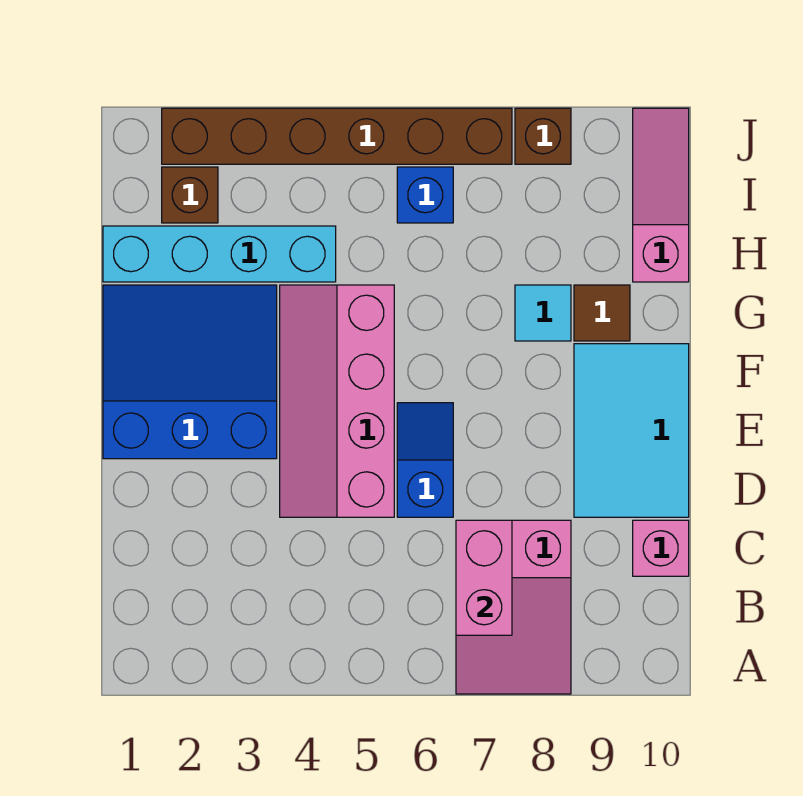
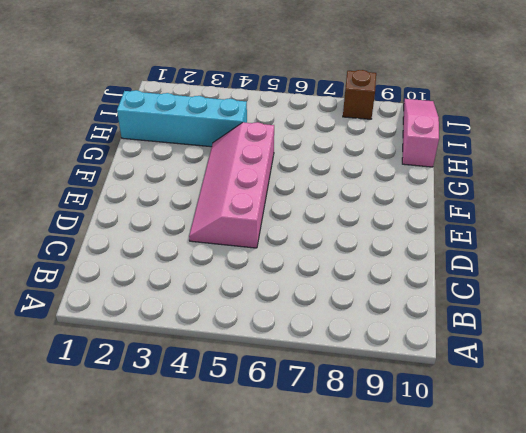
none -> pink slope A7:C8 level 1 top C
none -> pink brick C10 level 1
none -> blue slope D6:E6 level 1 top D

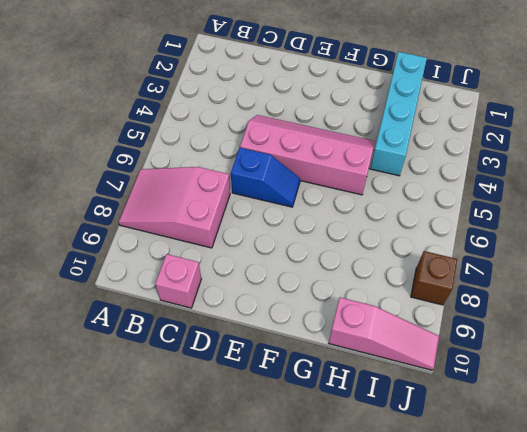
none -> cyan tile D9:F10 level 1
none -> blue slope E1:G3 level 1 top E
none -> cyan tile G8 level 1

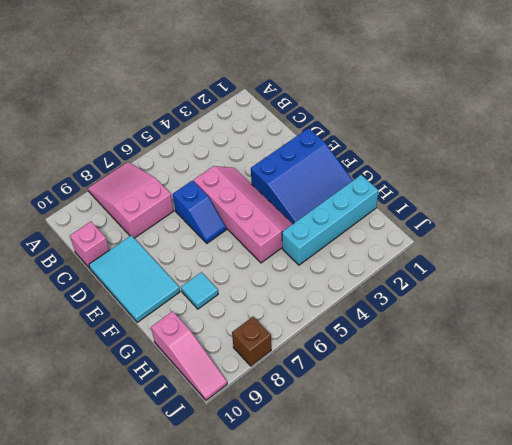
none -> brown tile G9 level 1
none -> brown brick I2 level 1
none -> blue brick I6 level 1

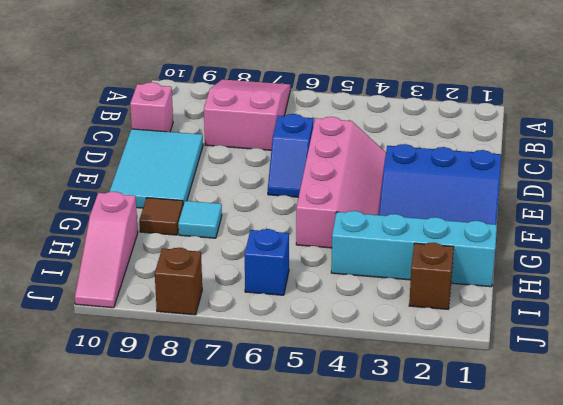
none -> brown brick J2:J7 level 1
none -> pink brick B7:C7 level 2

